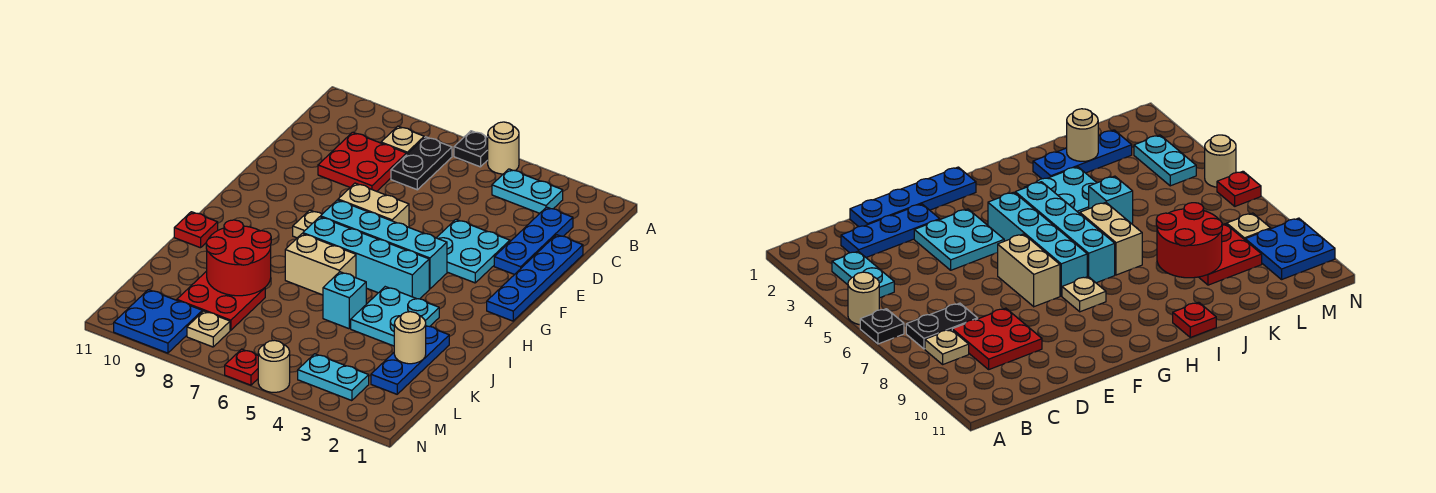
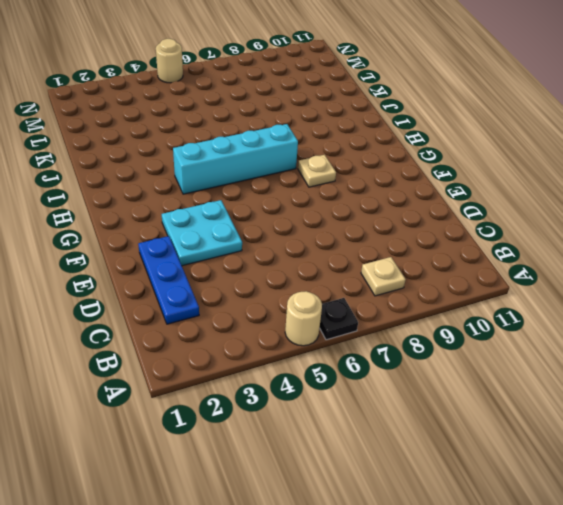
none -> cyan plate B3:B4 level 1
none -> black plate B7:C7 level 1
none -> red plate C8:D9 level 1

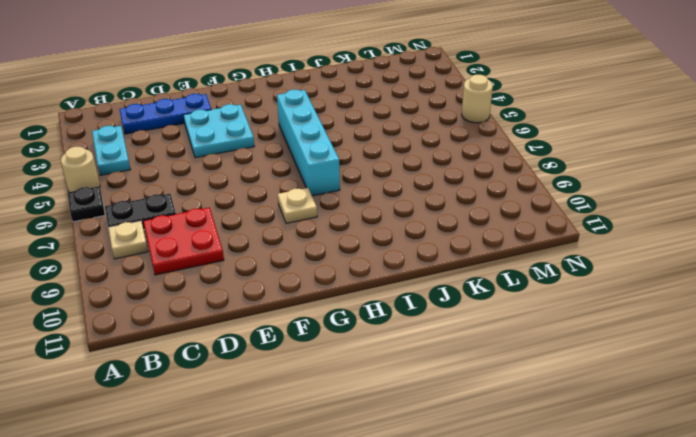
none -> blue plate D1:G1 level 1
none -> tan brick F6:F7 level 1
none -> cyan brick G4:G7 level 1

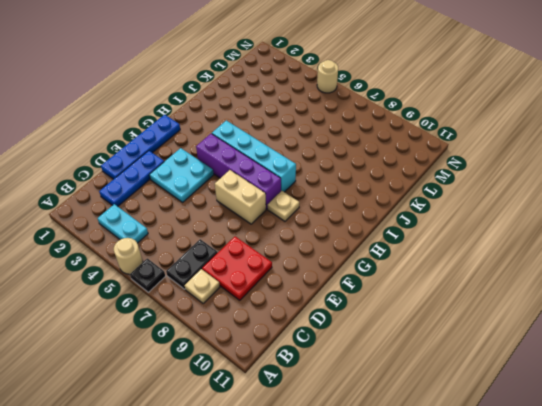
purple brick G4:G7 level 1 -> cyan brick G4:G7 level 1
none -> cyan plate I3:J4 level 1
none -> tan brick I6:I7 level 1
none -> red plate I11 level 1

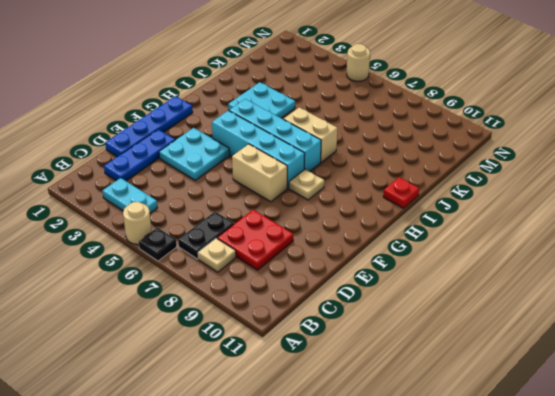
none -> blue plate J2:L2 level 1
none -> cyan brick J5 level 1
none -> red plate K8:L9 level 1

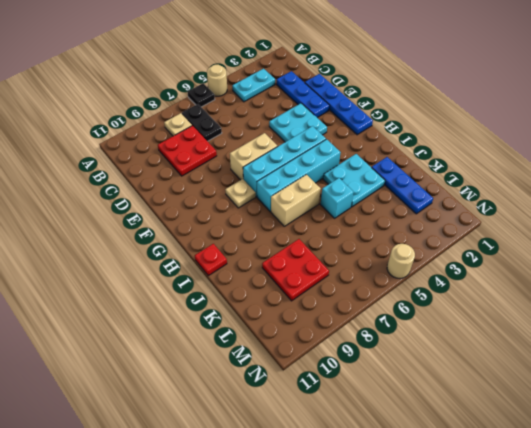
none -> cyan plate M3:M4 level 1
none -> tan plate M8 level 1
none -> blue plate M9:N10 level 1

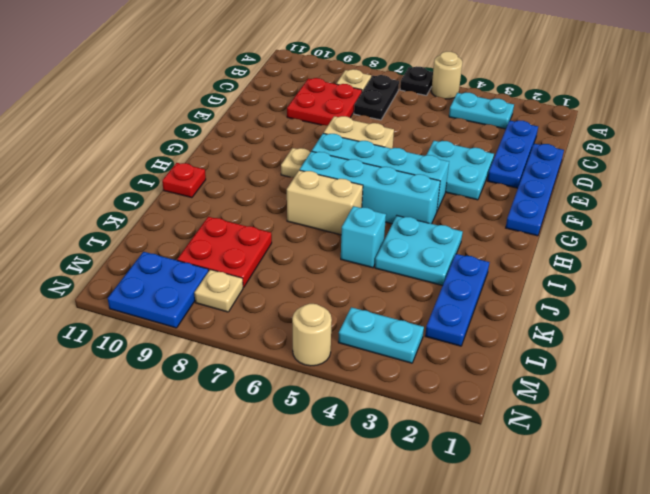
none -> red plate N6 level 1
none -> red round brick J8:K9 level 2
none -> tan round brick K2 level 2

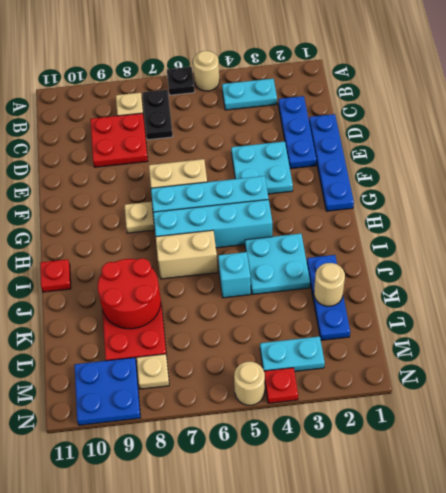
red plate N4 level 1 -> red plate N6 level 1

